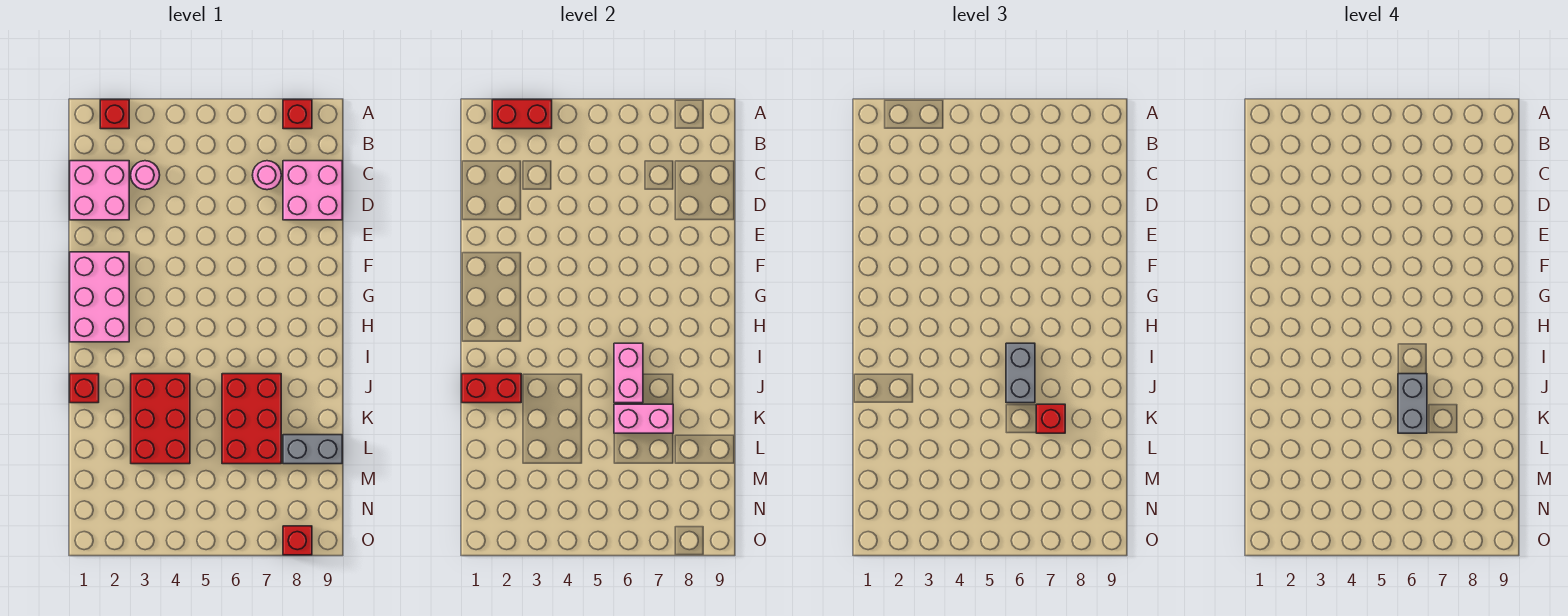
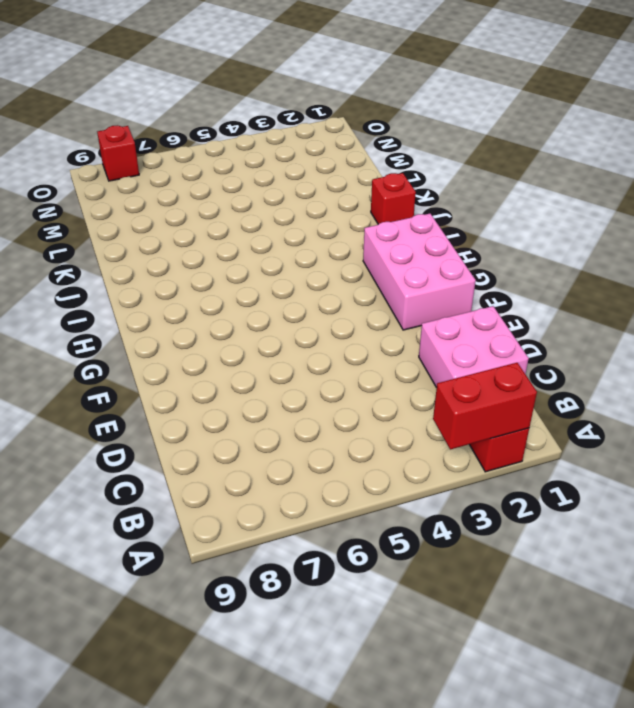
none -> red brick A8 level 1
none -> pink round brick C3 level 1
none -> pink round brick C7 level 1

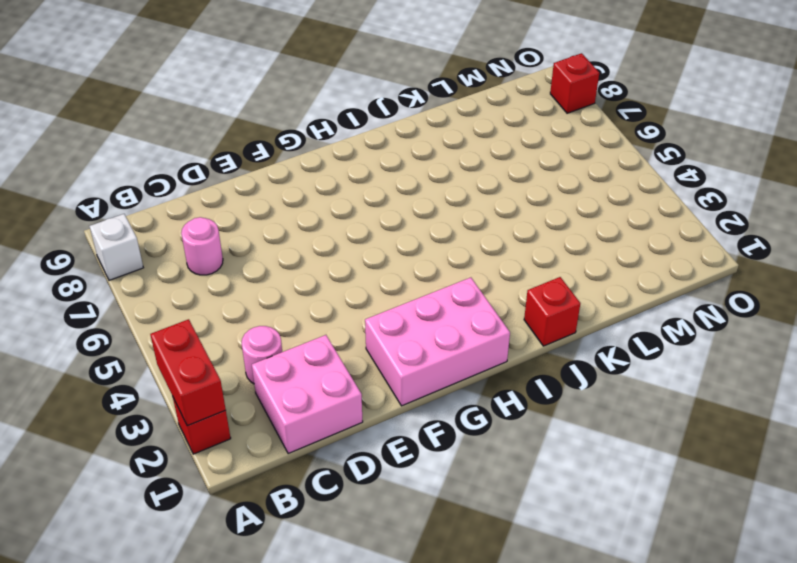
white brick A8 level 1 -> red brick A8 level 1
none -> pink brick C8:D9 level 1
none -> red brick J3:L4 level 1
none -> red brick J6:L7 level 1

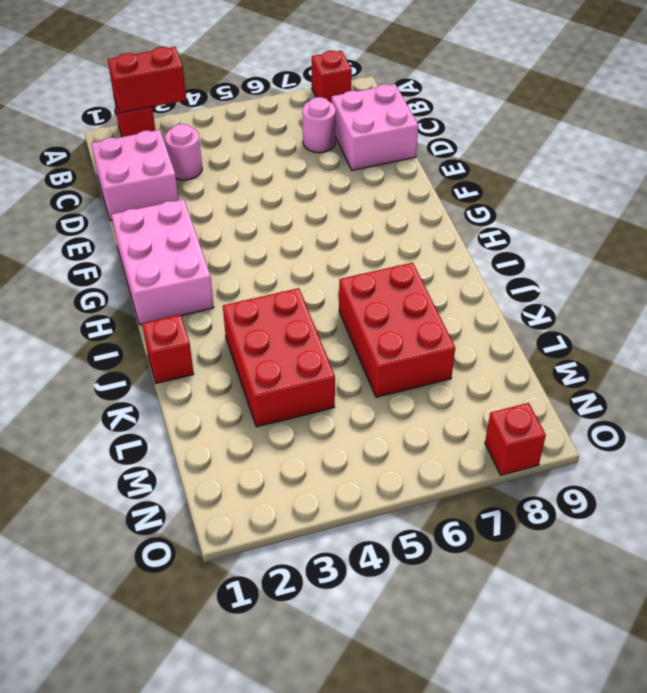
none -> grey brick L8:L9 level 1
none -> pink brick I6:J6 level 2
none -> red brick J1:J2 level 2

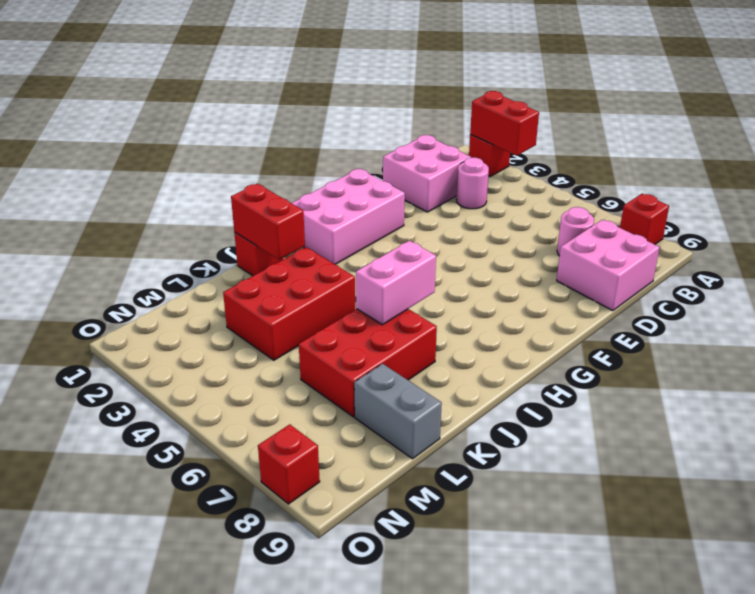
none -> pink brick K6:K7 level 2
none -> grey brick I6:J6 level 3
none -> red brick K7 level 3

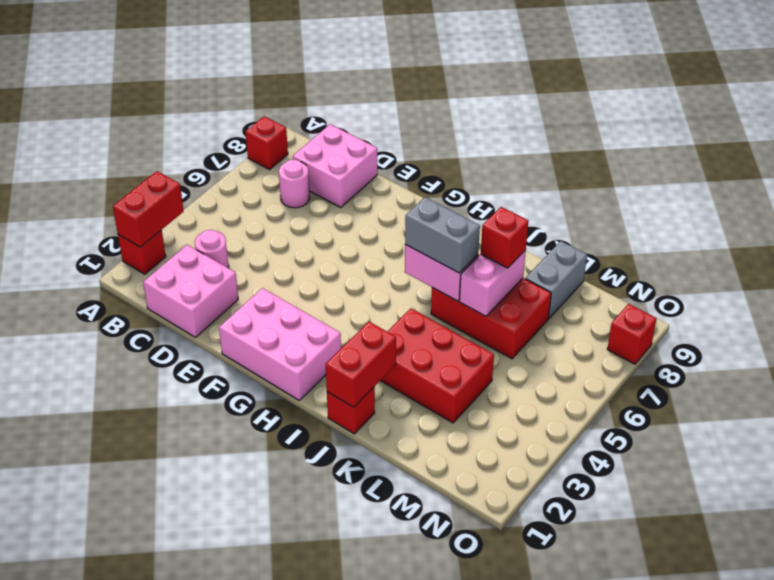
none -> grey brick J6:K6 level 4

